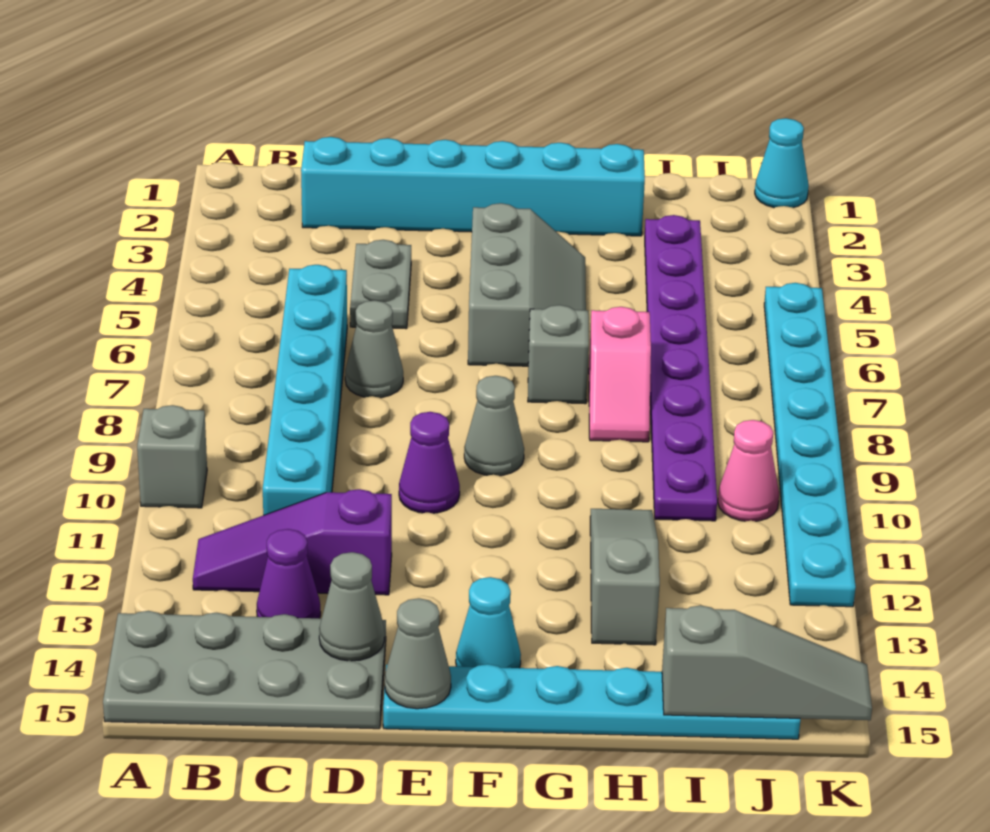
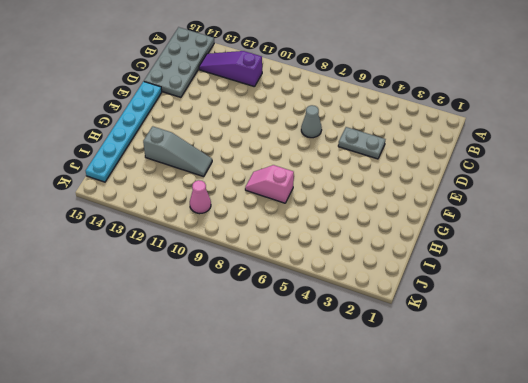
purple slope B11:B13 level 1 top 11 -> purple slope B12:D12 level 1 top D
none -> grey brick A10 level 1
none -> cyan brick C2:H2 level 1
none -> cyan brick C6:C11 level 1

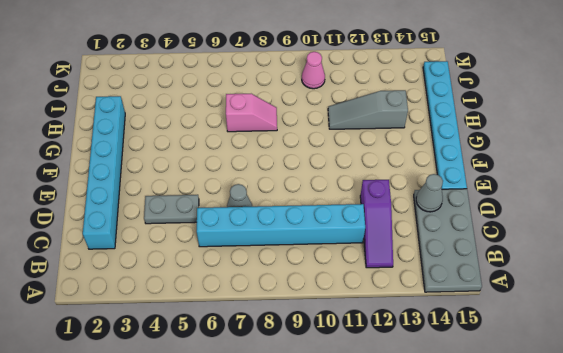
none -> grey brick A10 level 1
none -> purple cone C13 level 1
none -> purple cone E10 level 1

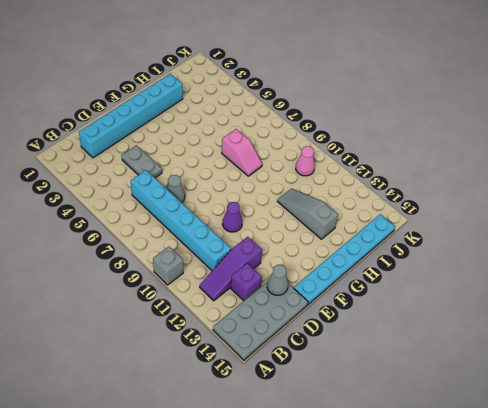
purple brick C13 level 1 -> purple cone C13 level 1
none -> grey slope F4:G6 level 1 top F
none -> grey cone F9 level 1
none -> cyan cone F14 level 1

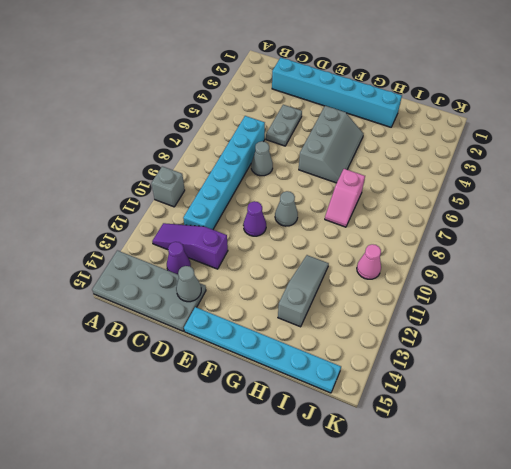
none -> cyan cone F14 level 1
none -> grey brick G7 level 1
none -> purple plate I3:I10 level 1

